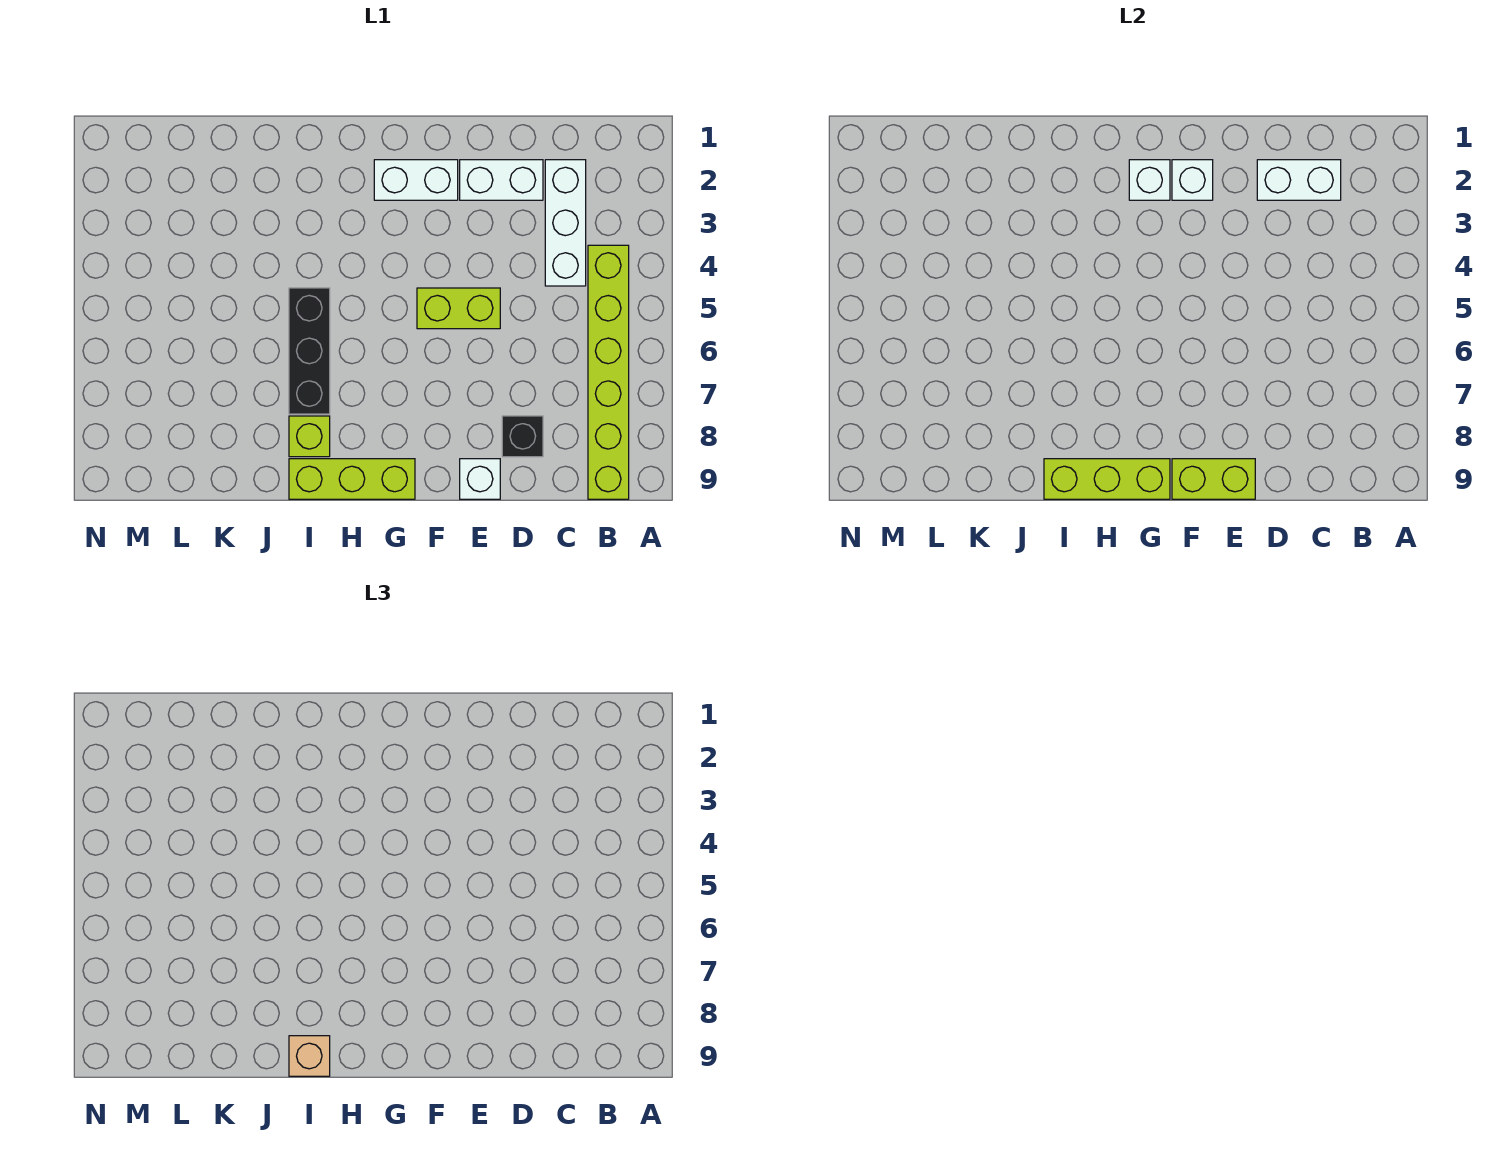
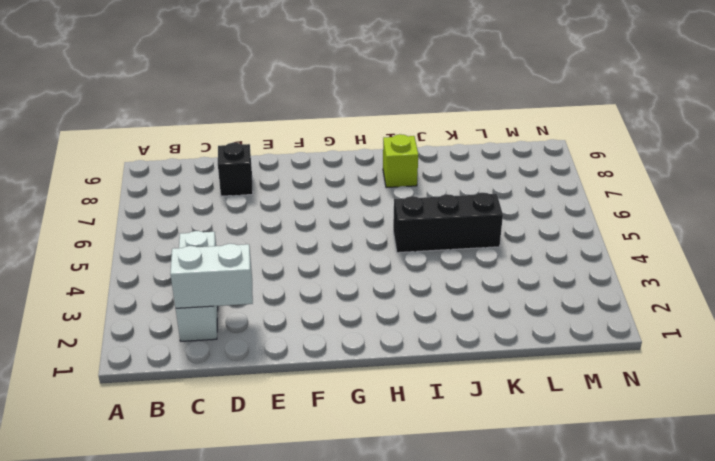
black brick I5:K5 level 1 -> black brick I5:I7 level 1
none -> lime brick B4:B9 level 1
none -> white brick D2:E2 level 1
none -> lime brick E5:F5 level 1

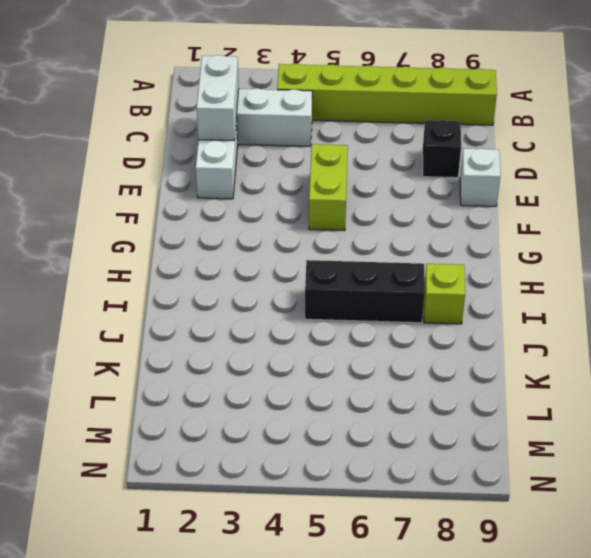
none -> white brick F2:G2 level 1
none -> lime brick G9:I9 level 1
none -> lime brick E9:F9 level 2

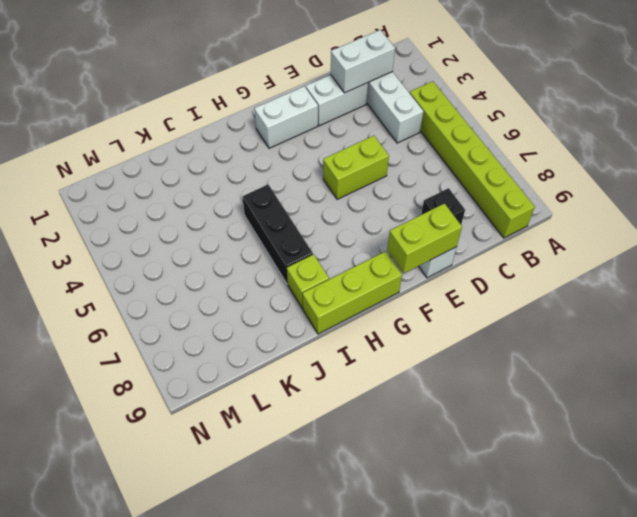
none -> white brick F2 level 2
none -> white brick G2 level 2
none -> lime brick G9:I9 level 2

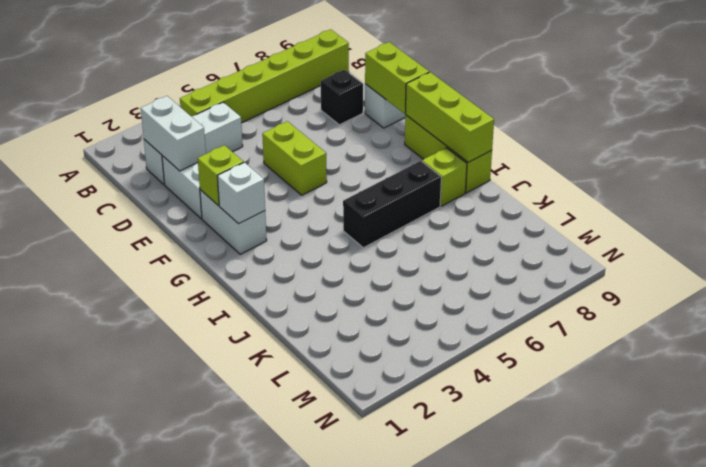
lime brick F2 level 2 -> white brick F2 level 2
none -> tan brick I9 level 3

